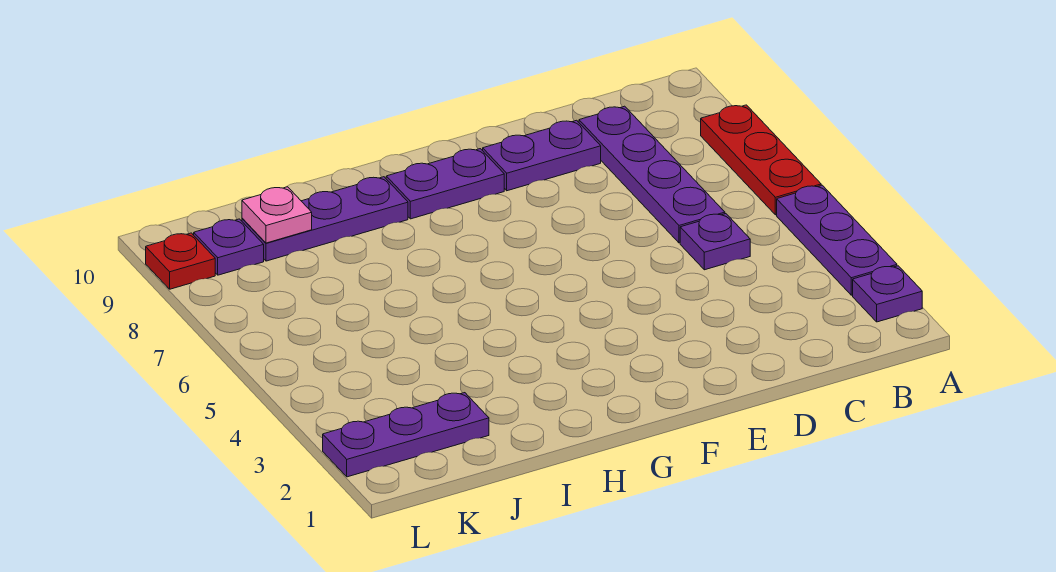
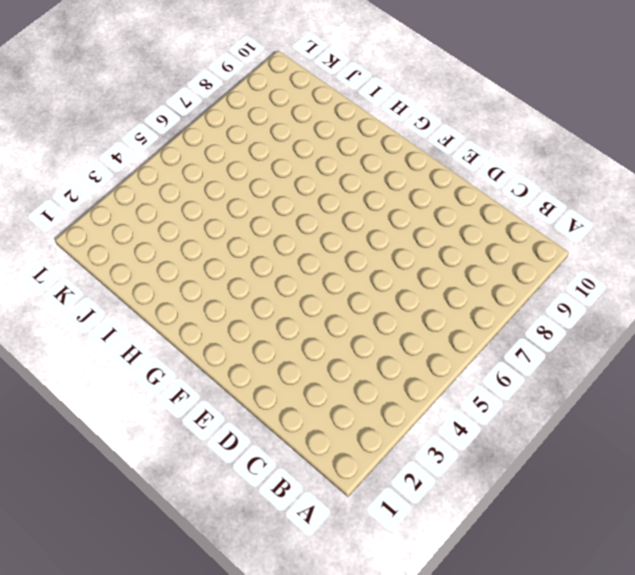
none -> purple plate A2 level 1
none -> purple plate A3:A5 level 1
none -> red plate A6:A8 level 1

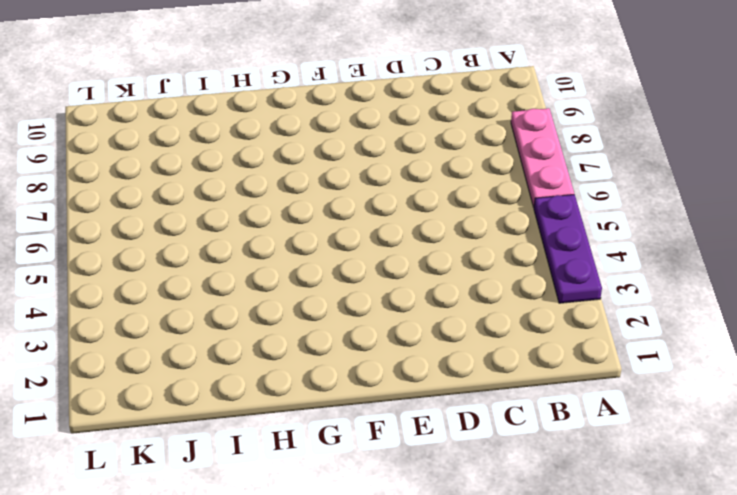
pink plate A6:A8 level 1 -> red plate A6:A8 level 1
none -> purple plate A2 level 1
none -> purple plate C5 level 1
none -> purple plate C6:C9 level 1

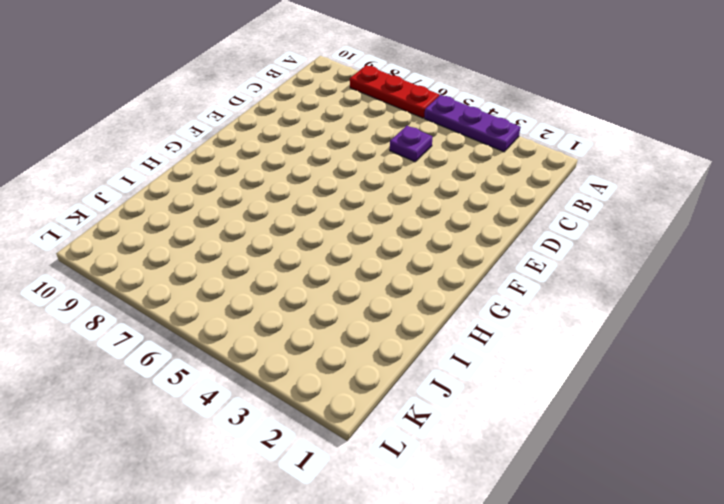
none -> purple plate A2 level 1
none -> purple plate C6:C9 level 1
none -> purple plate D9:E9 level 1

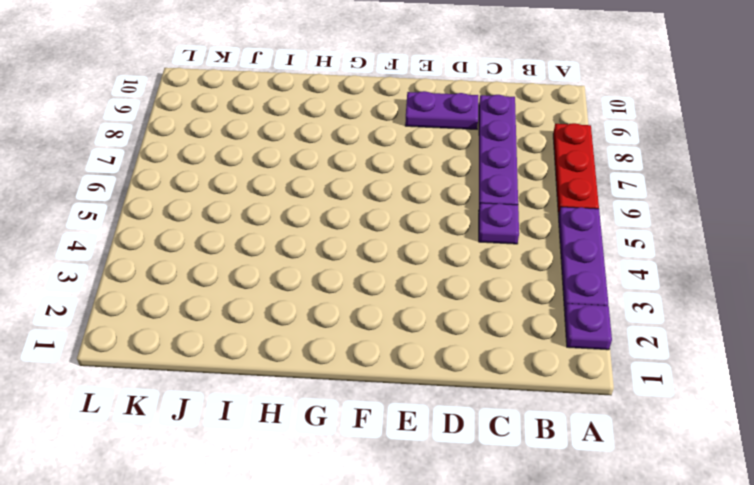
none -> purple plate F9:G9 level 1
none -> purple plate H9:J9 level 1
none -> purple plate J2:L2 level 1

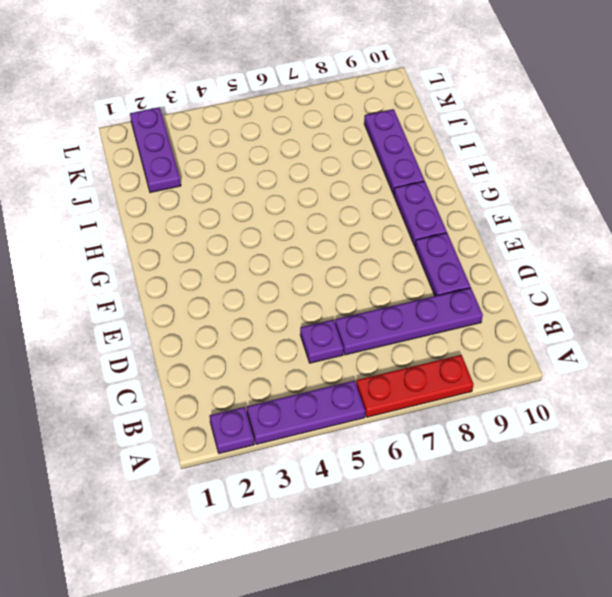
none -> purple plate K9 level 1
none -> red plate L9 level 1
none -> pink plate J9 level 2

